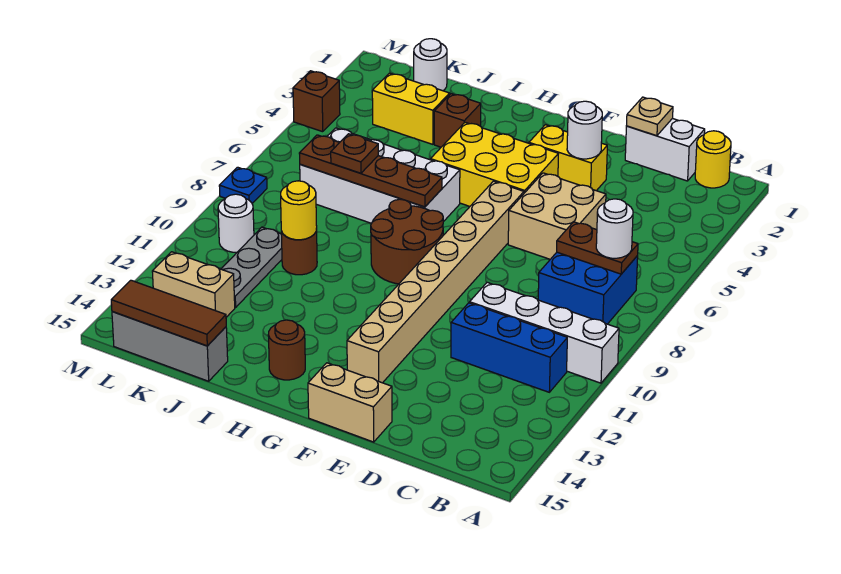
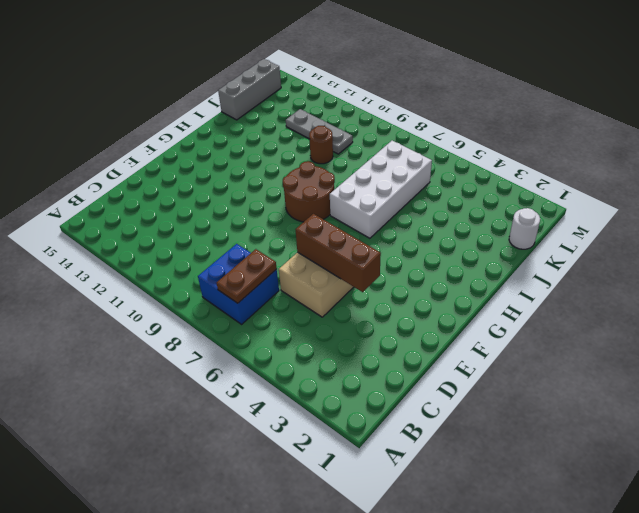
brown brick E4:E6 level 2 -> none
none -> white brick A10:D10 level 1
none -> yellow round brick B1 level 1
none -> blue brick B11:D11 level 1
none -> white brick C1:D1 level 1

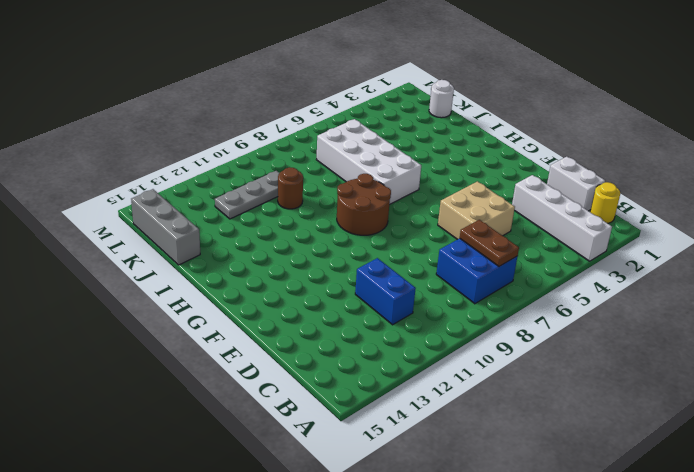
white brick A3:D3 level 1 -> white brick A10:D10 level 1
blue brick C11:D11 level 1 -> blue brick B11:D11 level 1
none -> yellow brick E3:F3 level 1
none -> tan brick E15:F15 level 1
none -> yellow brick F4:H5 level 1
none -> tan brick F6:F13 level 1

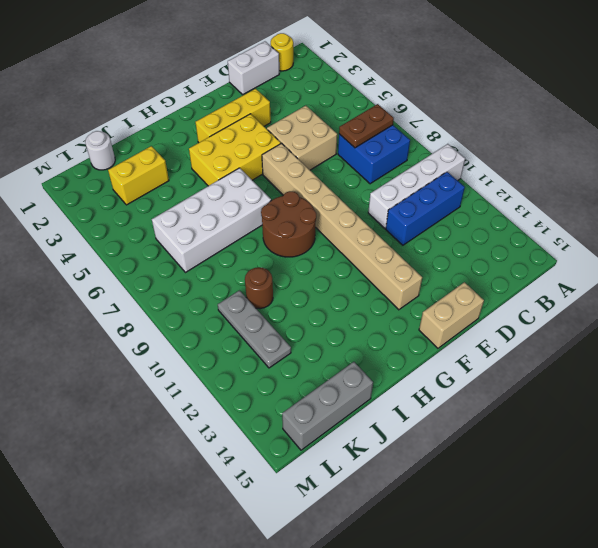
yellow brick E3:G3 level 1 -> yellow brick E3:F3 level 1
none -> brown round brick H14 level 1
none -> brown brick I3 level 1
none -> tan brick K13:L13 level 1
none -> white round brick L10 level 1

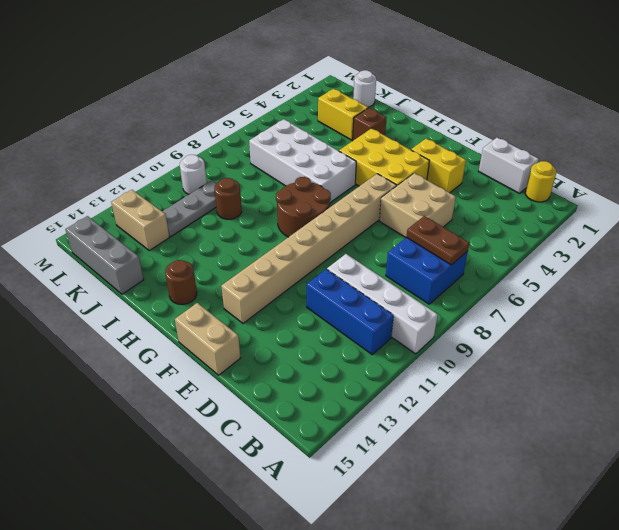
none -> brown brick M4 level 1
none -> blue plate M8 level 1
none -> tan plate D1 level 2
none -> white round brick E3 level 2

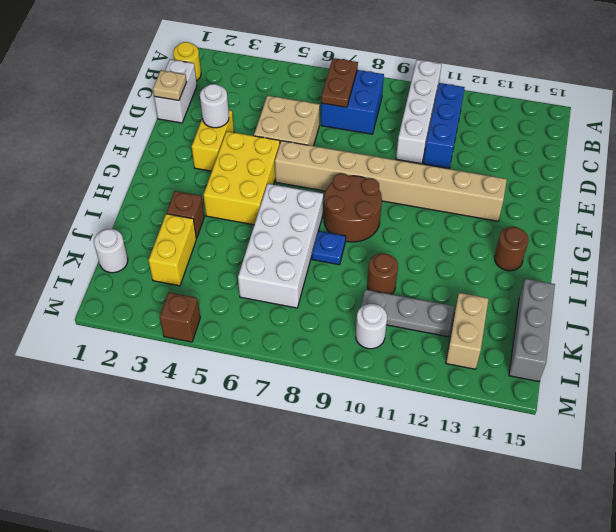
blue plate I8 level 1 -> blue plate M8 level 1
none -> tan brick E15:F15 level 1
none -> brown plate H7:K7 level 2
none -> yellow round brick J10 level 2
none -> brown tile J15:L15 level 2

